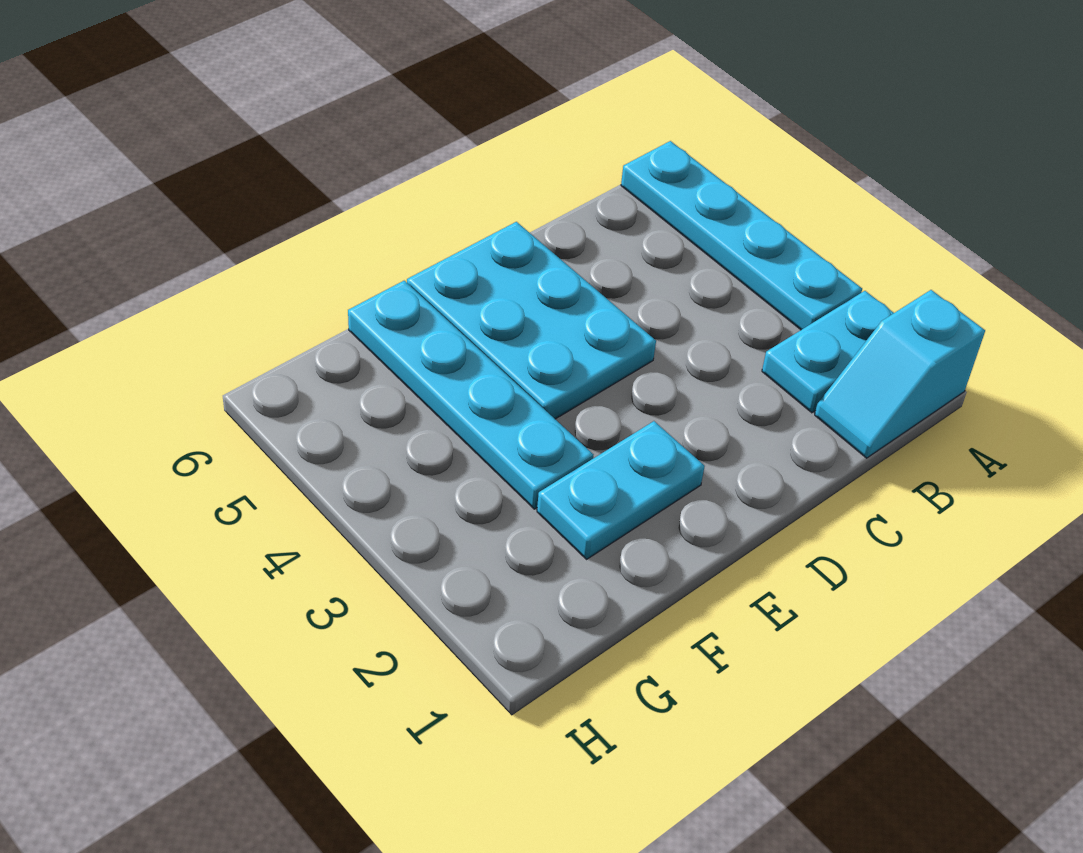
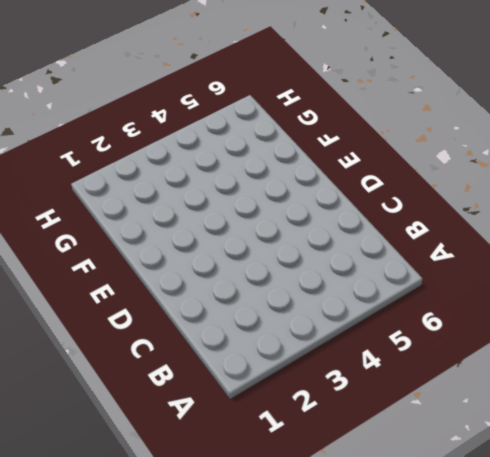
none -> cyan slope A1:B1 level 1 top A
none -> cyan plate A2:B2 level 1

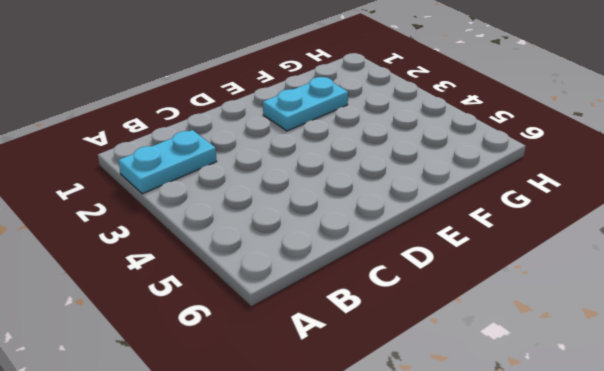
none -> cyan slope A1:B1 level 1 top A
none -> cyan plate A3:A6 level 1

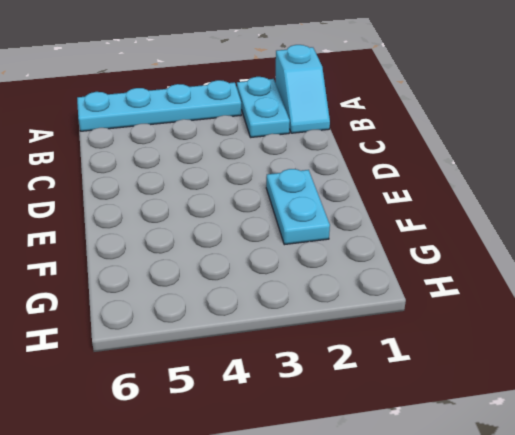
none -> cyan plate D4:E6 level 1
none -> cyan plate F3:F6 level 1

